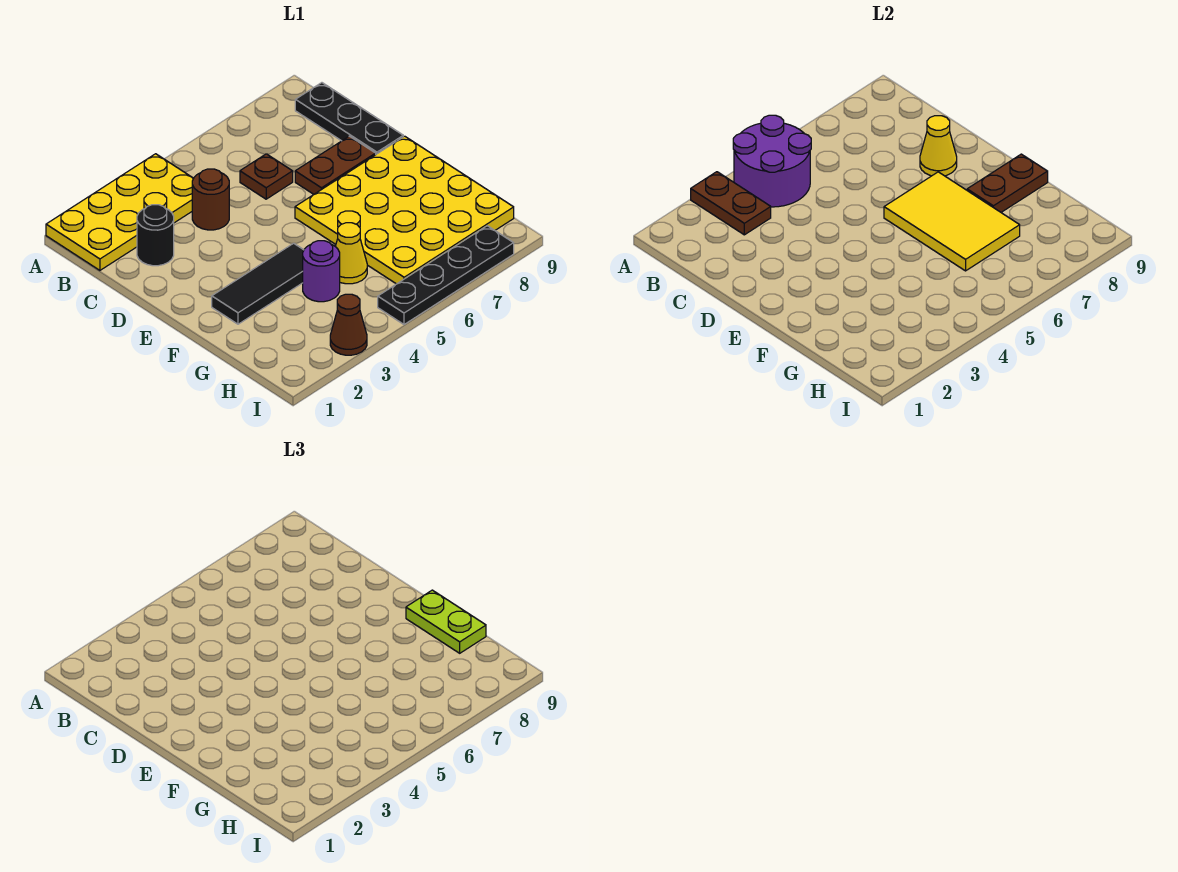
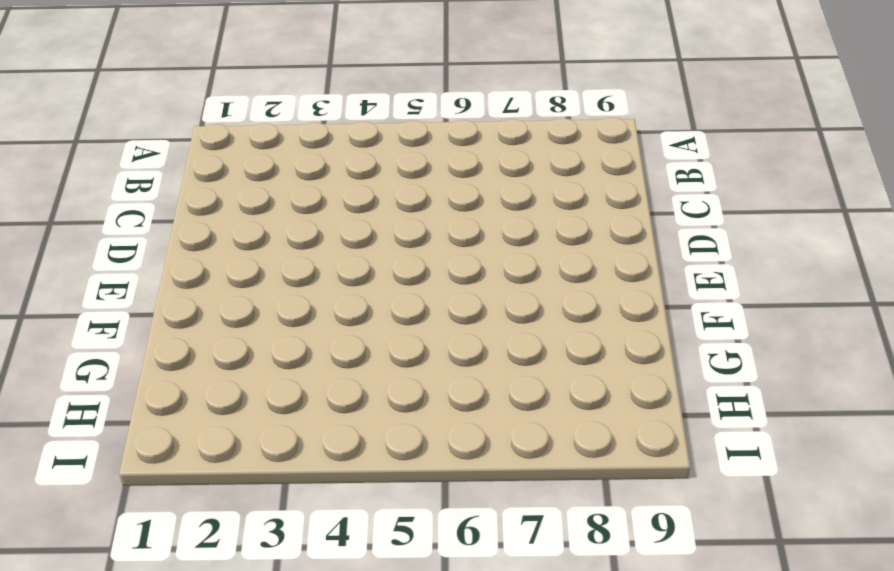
none -> yellow plate A1:B4 level 1
none -> black plate B9:D9 level 1
none -> black round brick C2 level 1

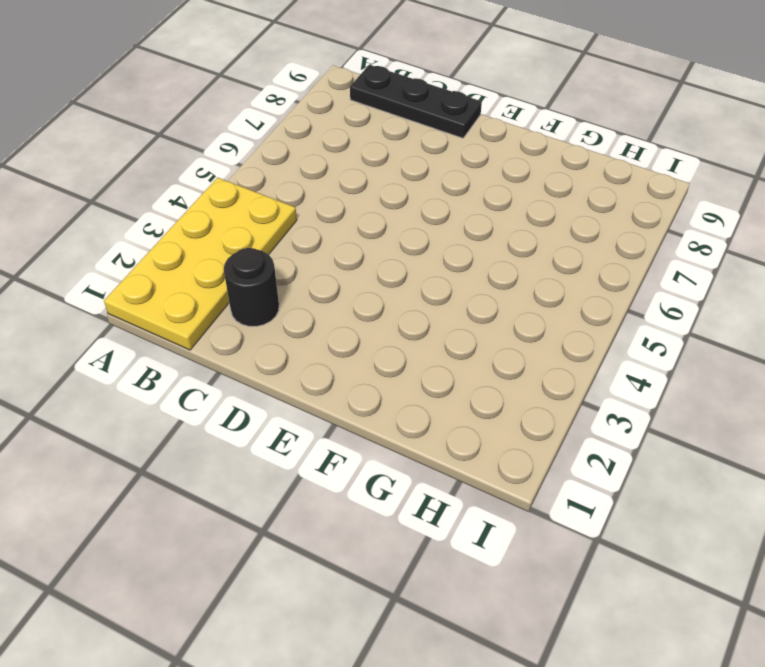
none -> brown round brick C4 level 1
none -> brown plate C6 level 1
none -> brown plate D7:D8 level 1

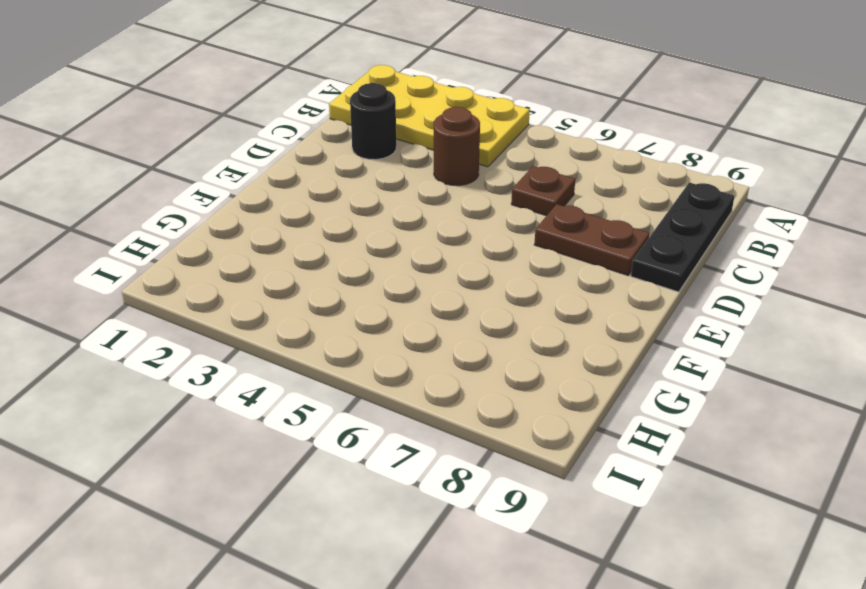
none -> yellow plate E6:H9 level 1
none -> black tile F2:F4 level 1
none -> purple round brick G4 level 1

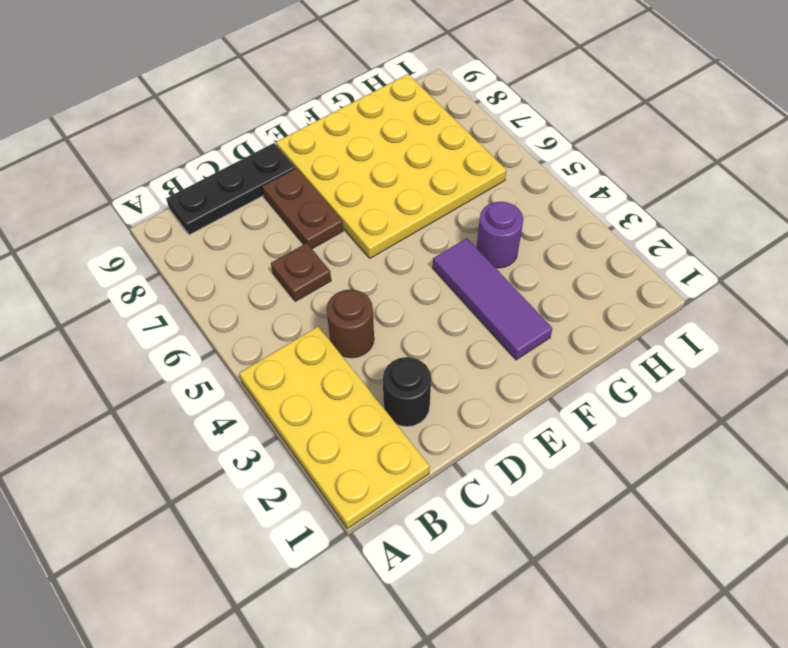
purple tile F2:F4 level 1 -> black tile F2:F4 level 1
none -> yellow cone G5 level 1
none -> brown cone I3 level 1
none -> black plate I5:I8 level 1

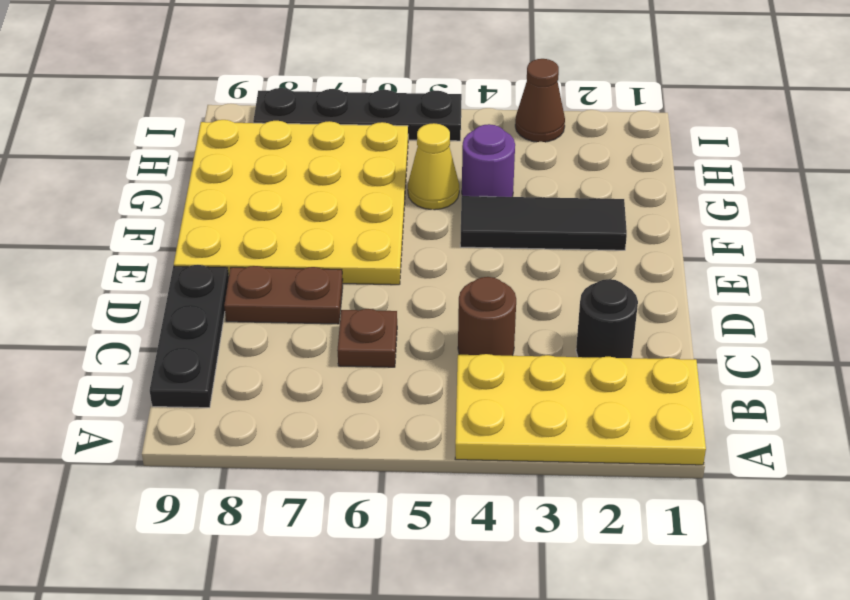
none -> brown plate A3:B3 level 2
none -> purple round brick A4:B5 level 2
none -> yellow cone D8 level 2

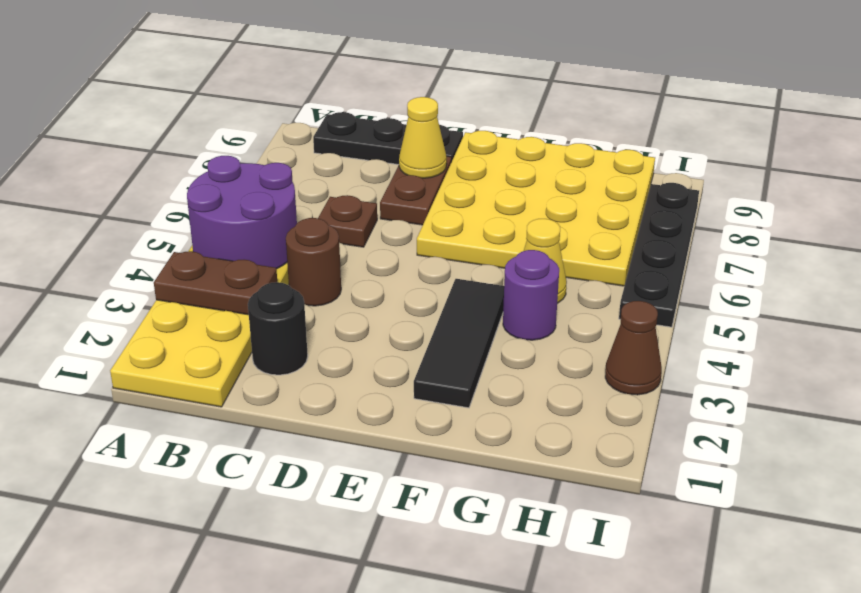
none -> yellow tile E6:G7 level 2
none -> brown plate F8:F9 level 2
none -> lime plate F9:G9 level 3

